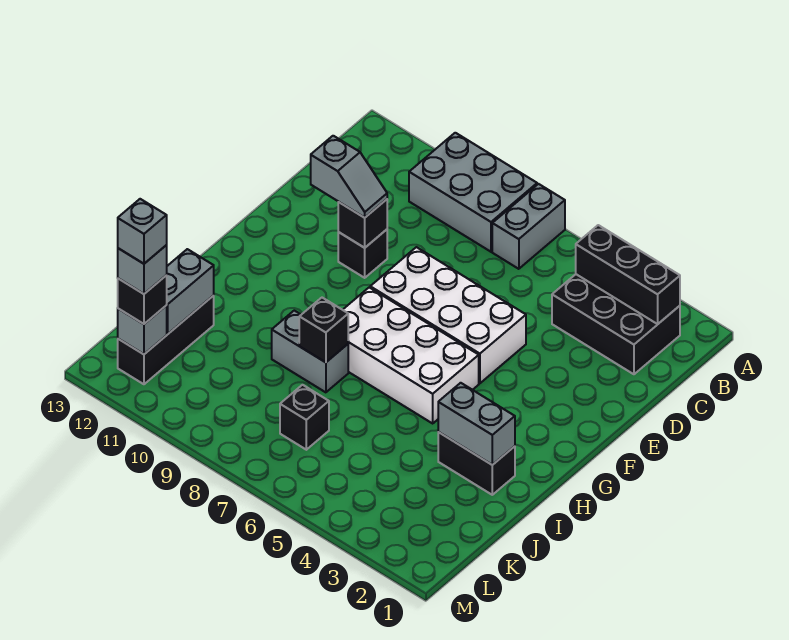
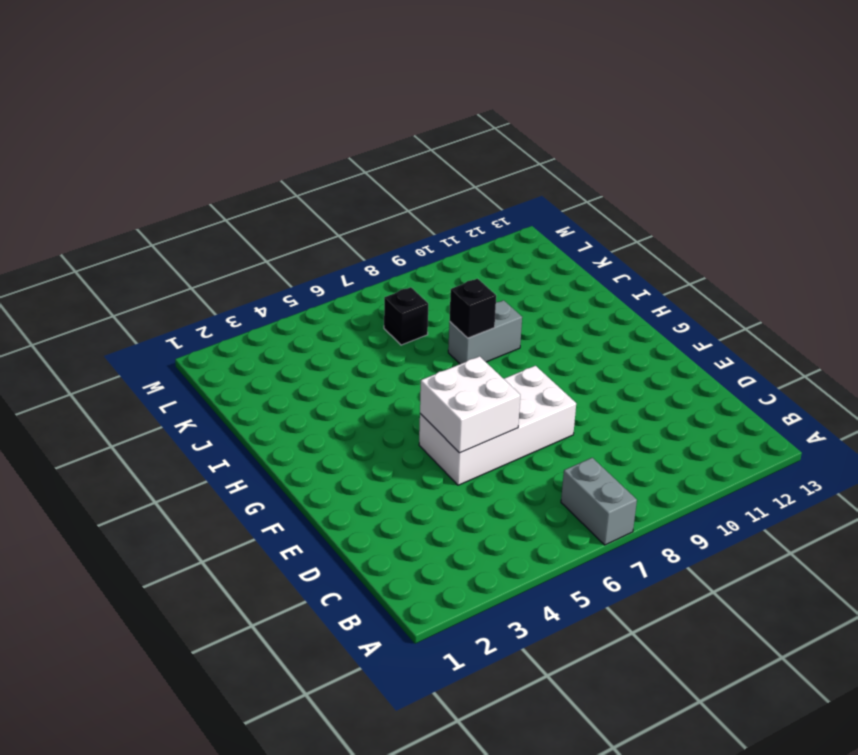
white brick E5:F6 level 2 -> none
none -> grey brick A8:B10 level 1
none -> black brick B2:C4 level 1
none -> black brick E10 level 1

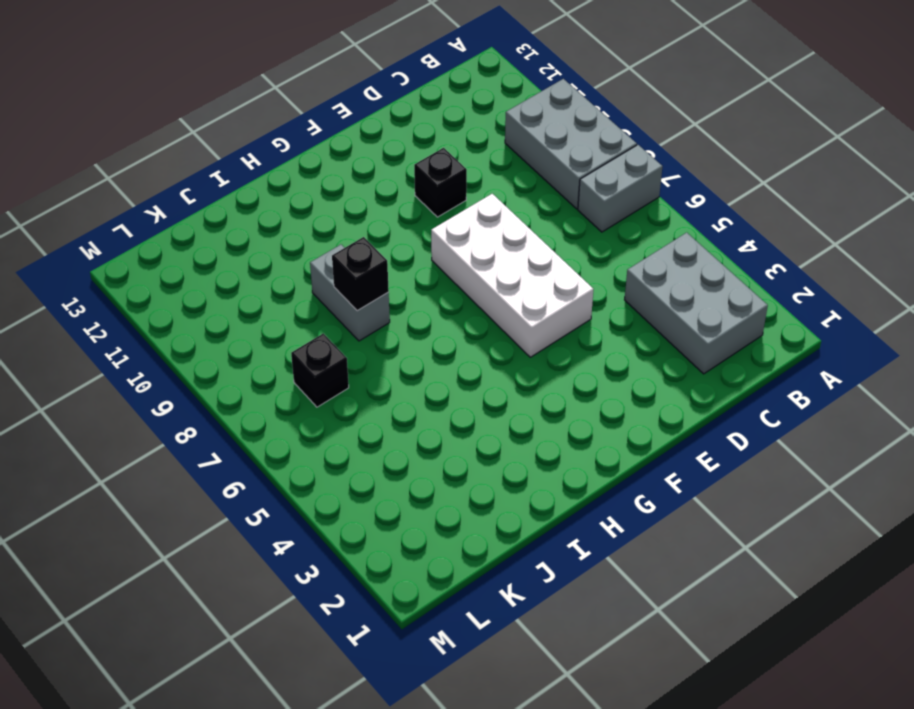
grey brick B2:C4 level 1 -> black brick B2:C4 level 1
none -> white brick G5:H8 level 1
none -> black brick I2:I3 level 1
none -> black brick J12:L12 level 1

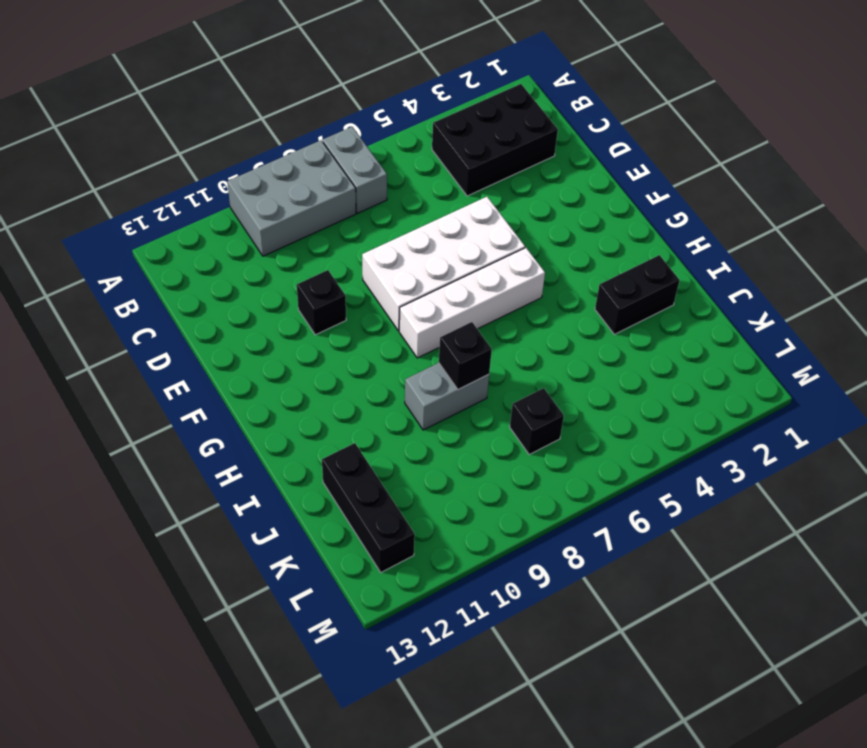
white brick G5:G8 level 1 -> white brick G5:H8 level 1
none -> black brick B2:B4 level 2
none -> black brick E10 level 2
none -> grey brick I2:I3 level 2

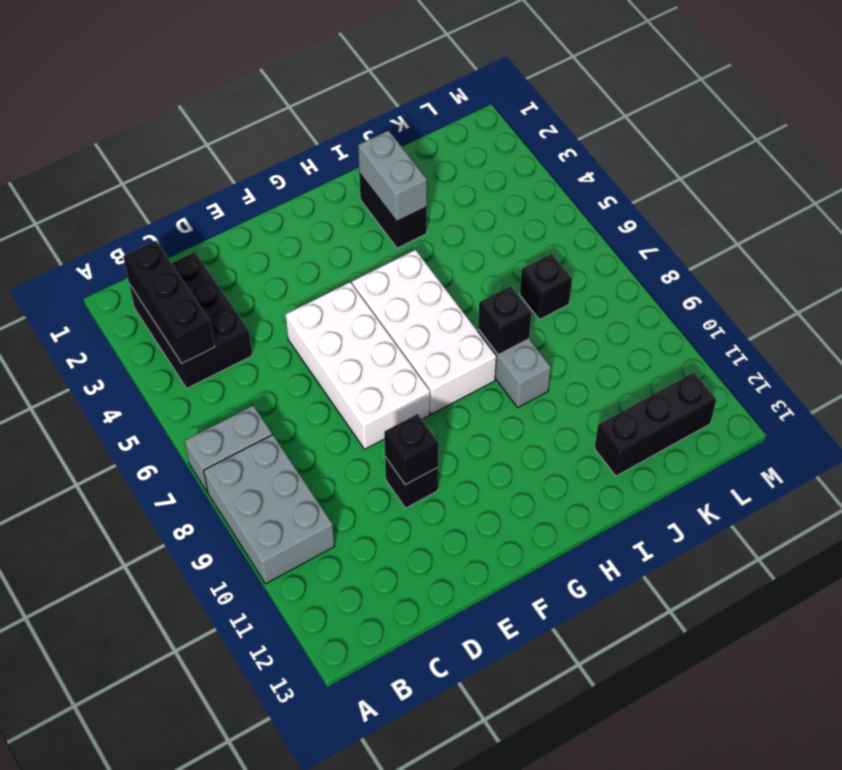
none -> grey brick J12:K12 level 2
none -> grey brick L12 level 2
none -> grey slope E10:E11 level 3 top 11

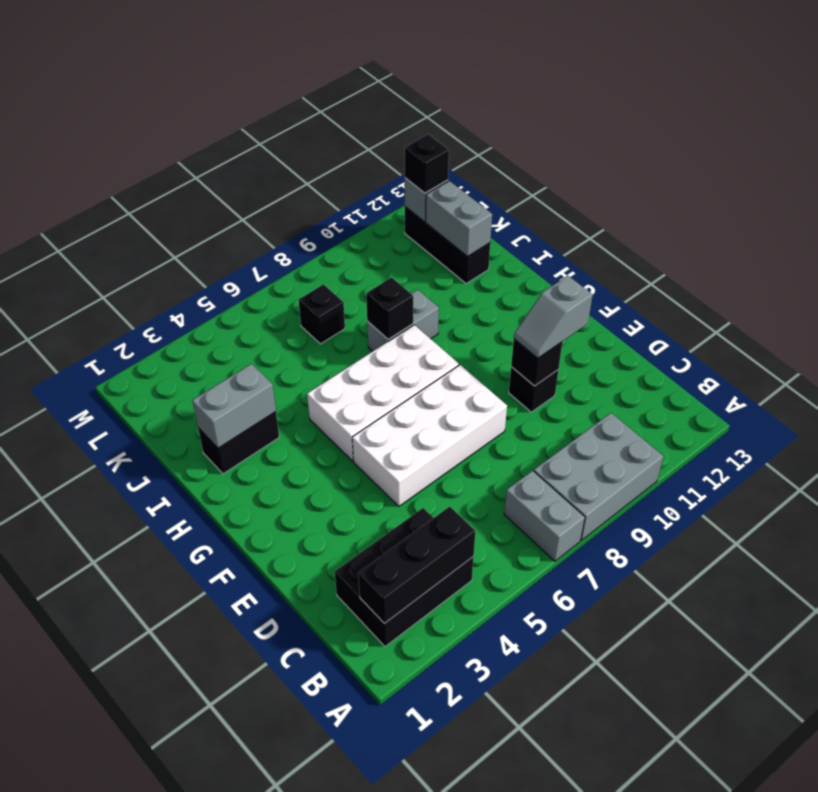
none -> grey brick L12 level 4
none -> grey brick L12 level 5

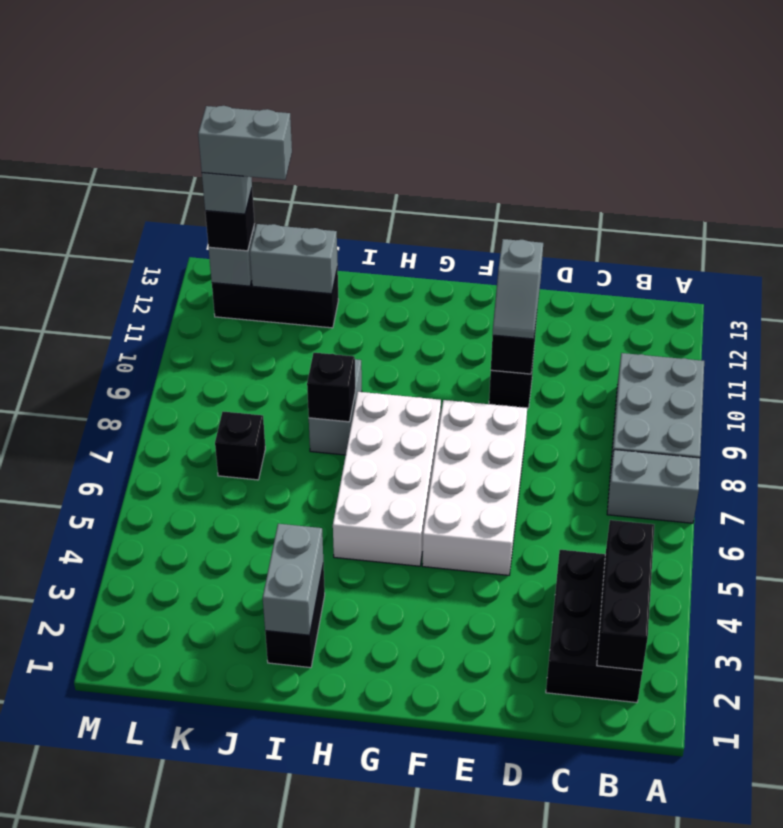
grey brick K12:L12 level 5 -> grey brick L12 level 5

